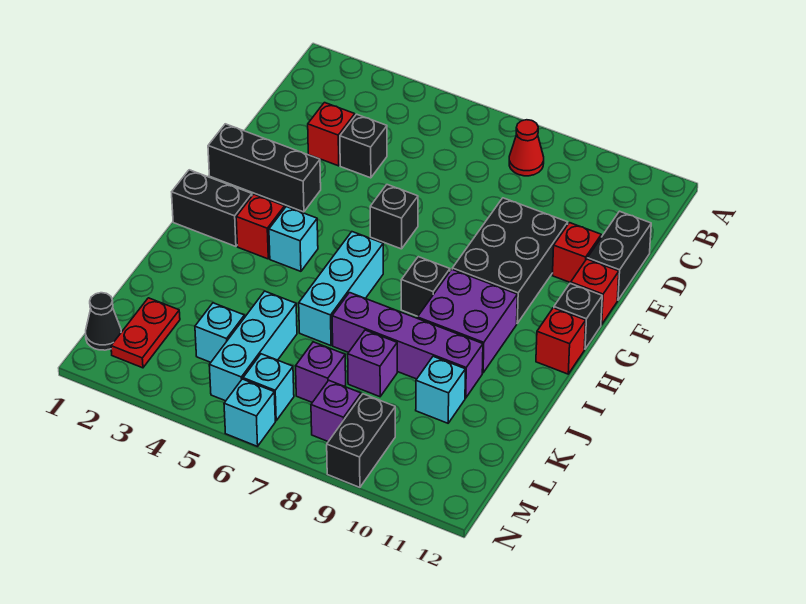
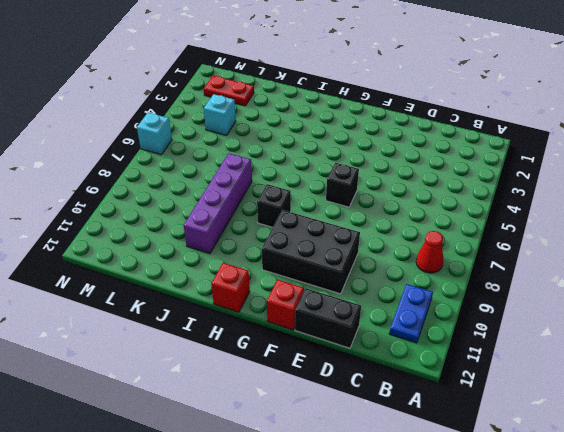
blue plate B10:B11 level 1 -> none
none -> red brick D3 level 1
none -> black brick D4 level 1
none -> red brick E11 level 1

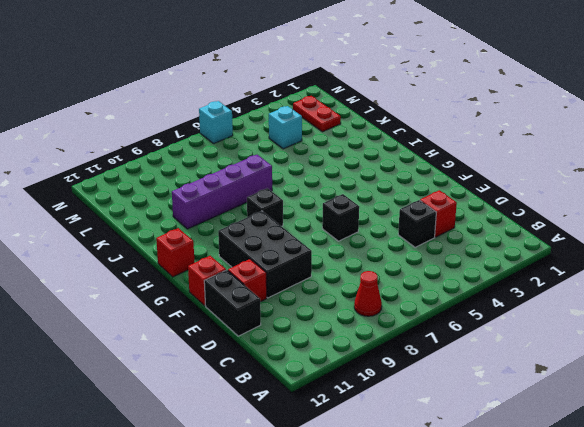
none -> black brick F1:F3 level 1
none -> black brick G12 level 1
none -> black brick H1:H2 level 1

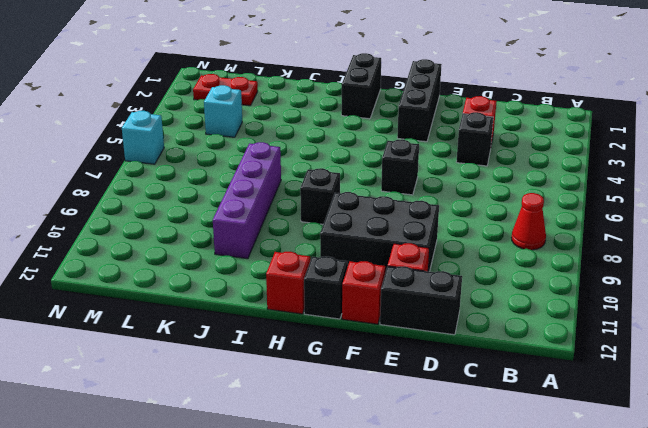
none -> red brick H3 level 1
none -> cyan brick H4 level 1
none -> cyan brick H6:J6 level 1

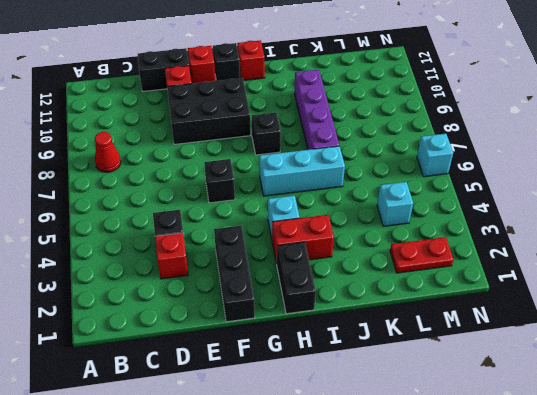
red brick H3:I3 level 1 -> red brick H3 level 1
none -> purple brick H9:I10 level 1
none -> cyan brick K5:M5 level 1
none -> purple brick K8 level 1

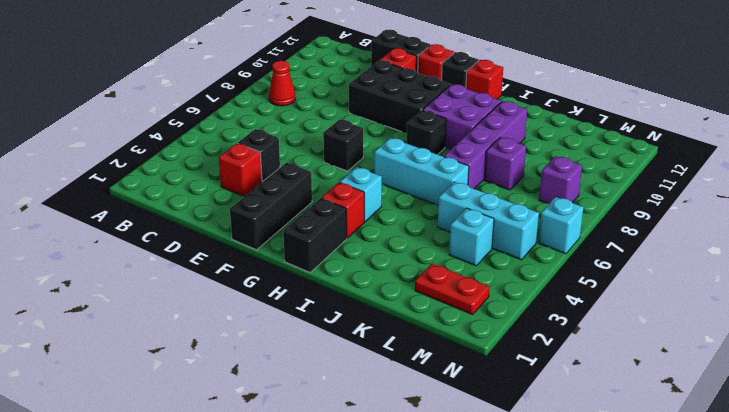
none -> cyan brick K10 level 1
none -> purple brick L7 level 1
none -> black cone M1 level 1

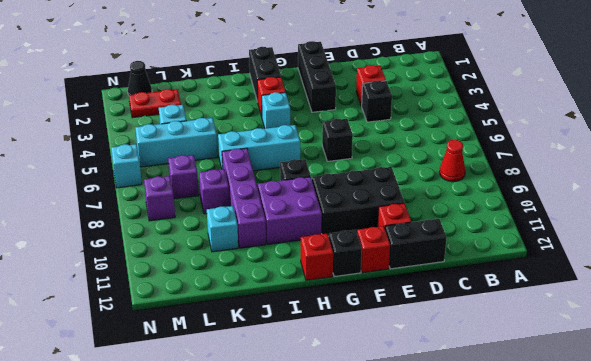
none -> cyan brick M6 level 1
none -> black brick M9:N9 level 1

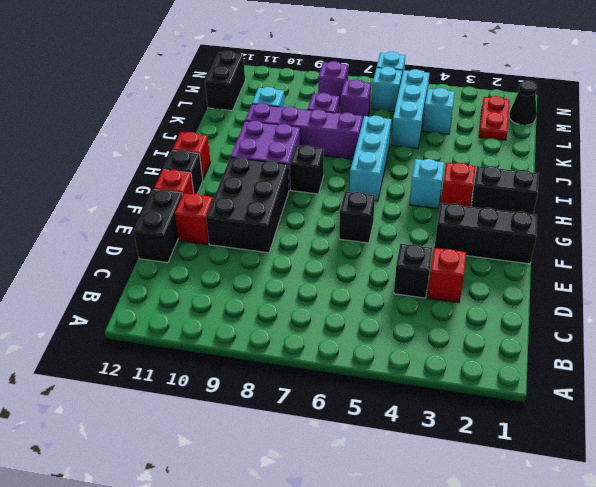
black brick L12:M12 level 1 -> black brick M9:N9 level 1
none -> red cone B8 level 1

